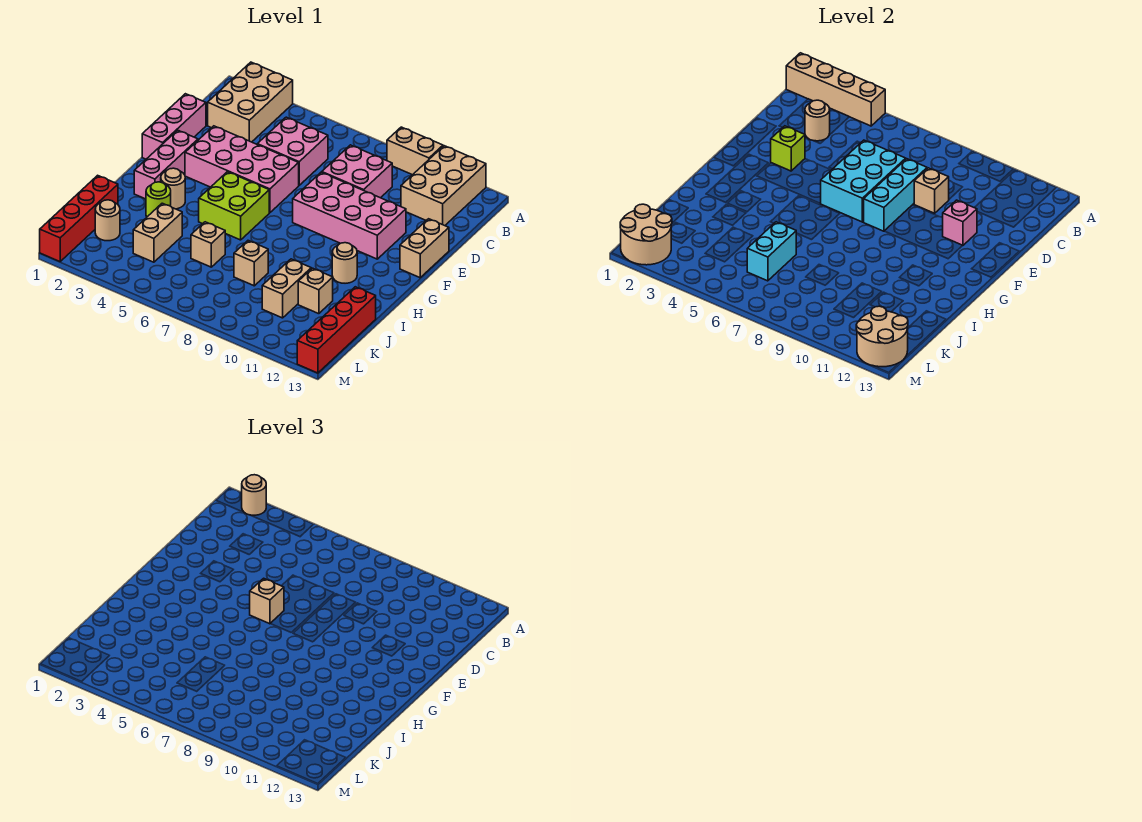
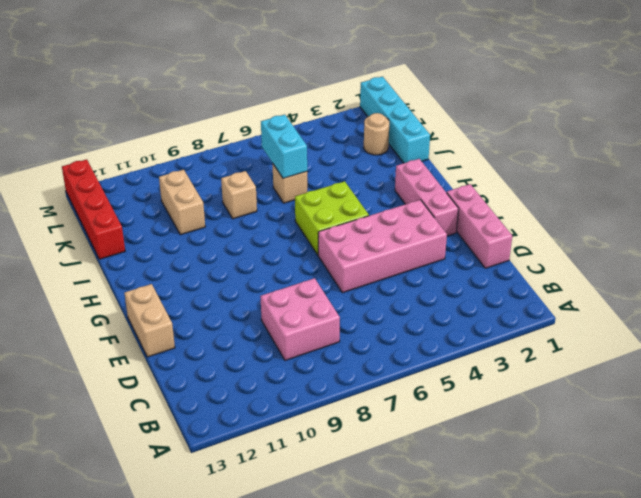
cyan brick J1:M1 level 1 -> red brick J1:M1 level 1
none -> tan brick A2:C3 level 1
none -> tan brick A9:A10 level 1
none -> tan brick A11:C12 level 1
none -> pink brick C5:D6 level 1

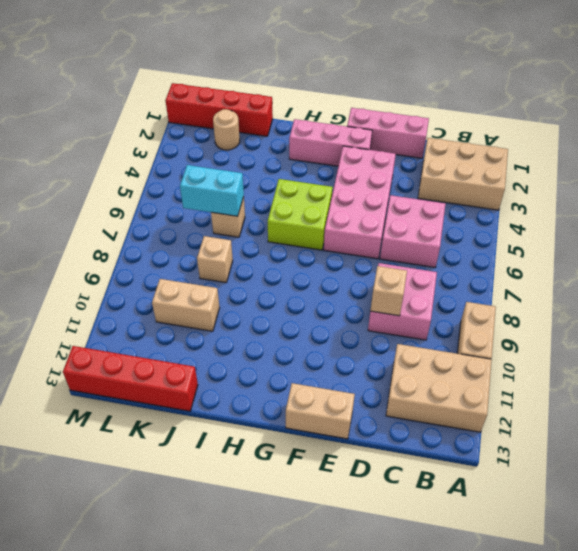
none -> pink brick E8:F11 level 1
none -> tan round brick H3 level 1
none -> tan round brick H11 level 1
none -> lime round brick I3 level 1

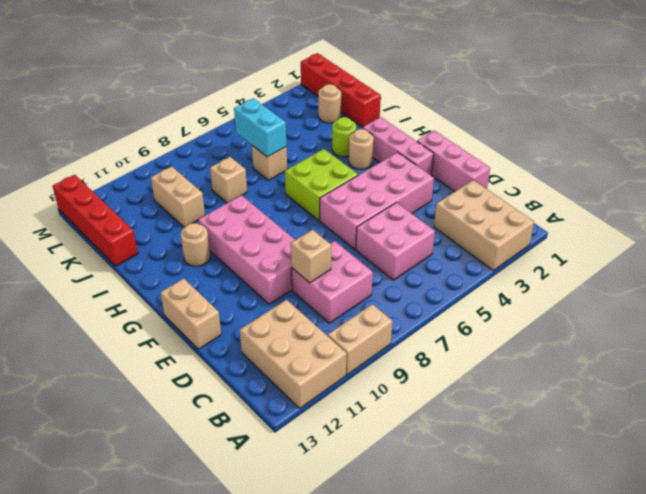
pink brick E9:H10 level 1 -> pink brick E8:F11 level 1
none -> tan brick J4:K4 level 1
none -> tan brick J11 level 1
none -> tan brick A1:A4 level 2
none -> tan round brick C3 level 2

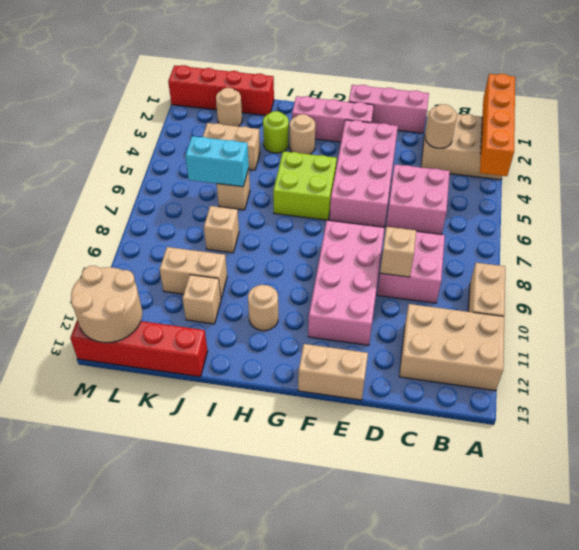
orange brick A1:A4 level 2 -> tan brick A1:A4 level 2
none -> cyan brick D6:F7 level 2
none -> cyan brick D8:F8 level 2
none -> lime brick E3 level 2
none -> pink brick E11 level 2

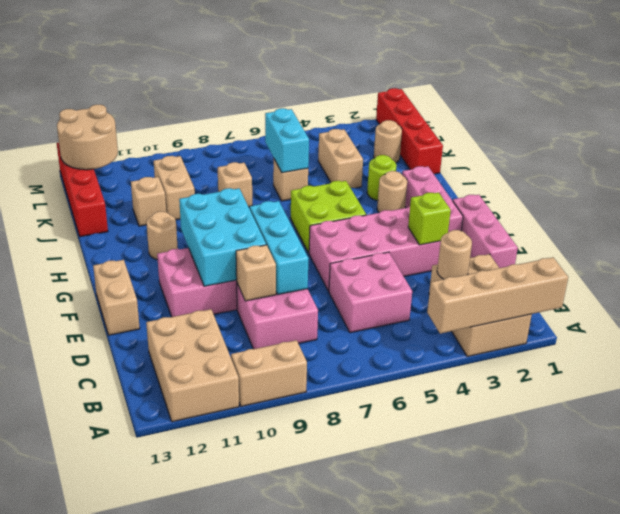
cyan brick E9:G10 level 2 -> cyan brick D6:F7 level 2
none -> pink brick E11 level 2
none -> tan round brick L1:M2 level 2
none -> tan round brick A2 level 3
none -> tan brick F6 level 3

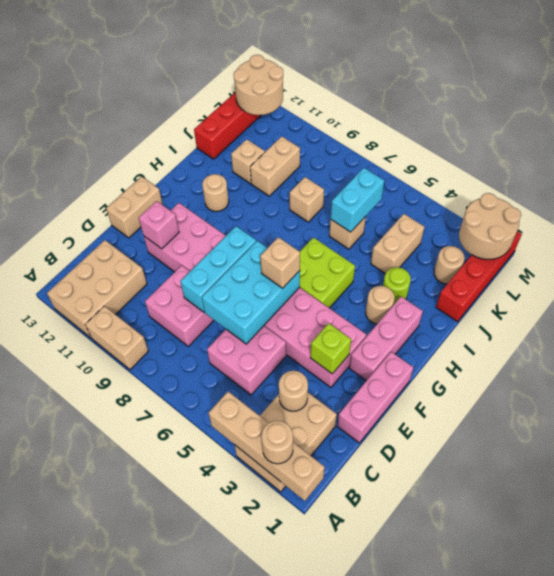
none -> tan brick D9 level 2

